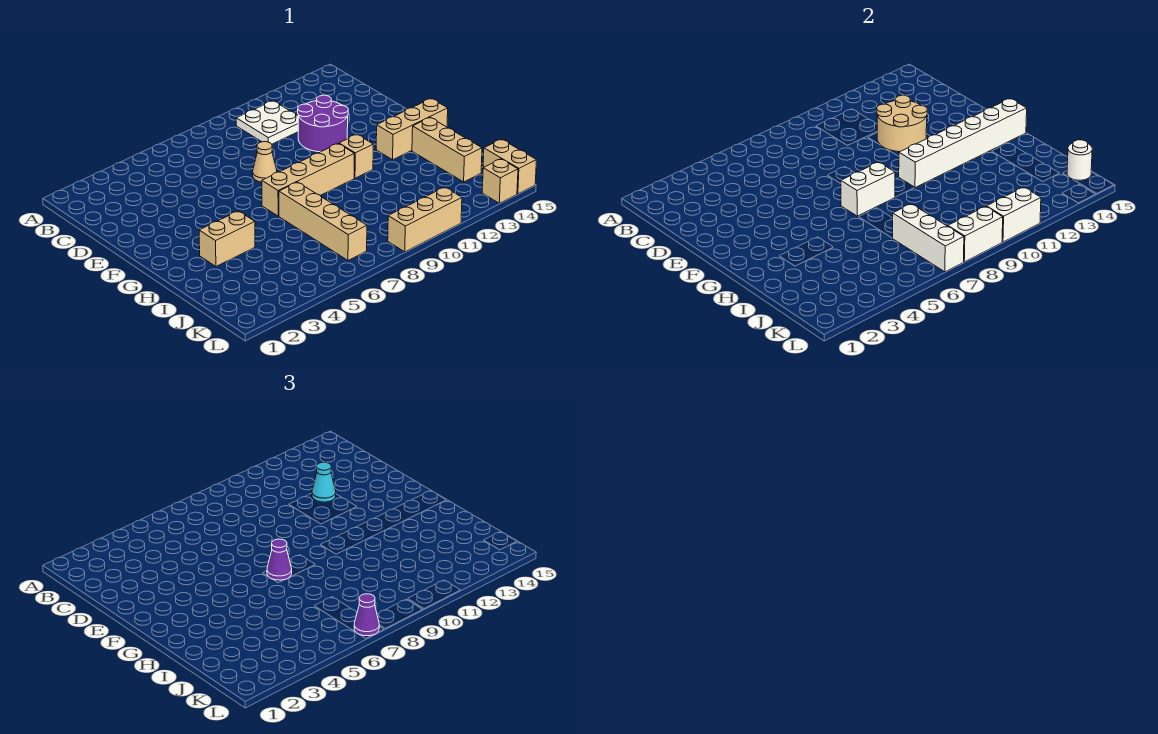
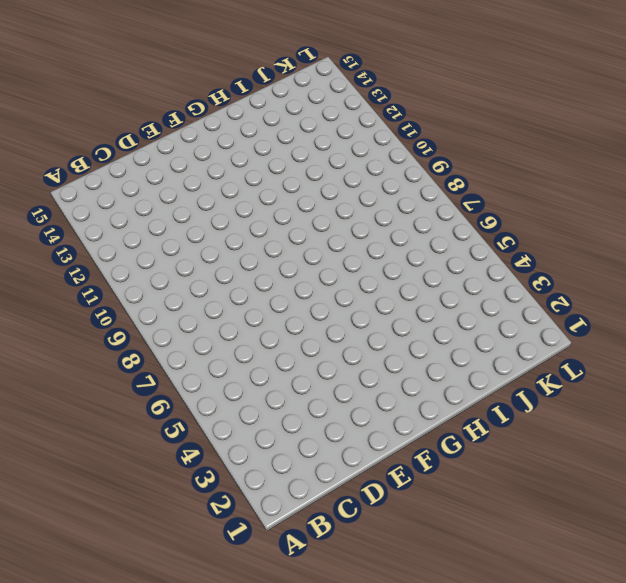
none -> white plate B10:C11 level 1
none -> purple round brick D11:E12 level 1
none -> tan cone E8 level 1

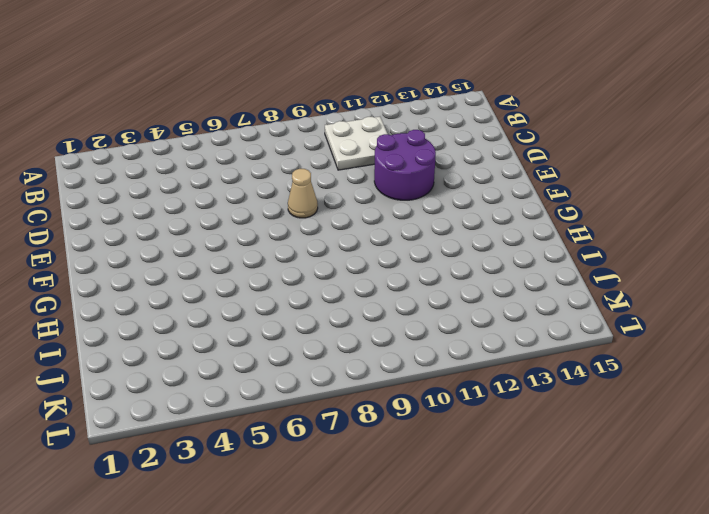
none -> tan brick G7:G10 level 1
none -> tan brick G11 level 1
none -> tan brick G13:G15 level 1

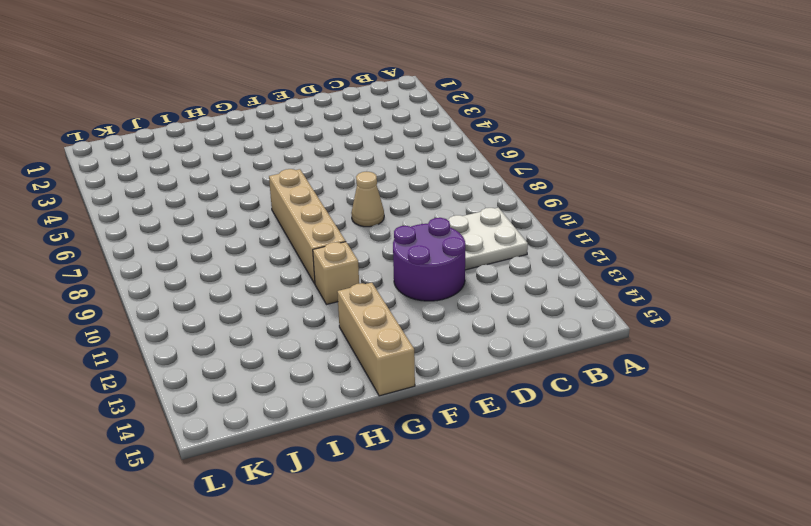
none -> tan brick H3:H4 level 1
none -> tan brick H7:K7 level 1
none -> tan brick H14:J14 level 1

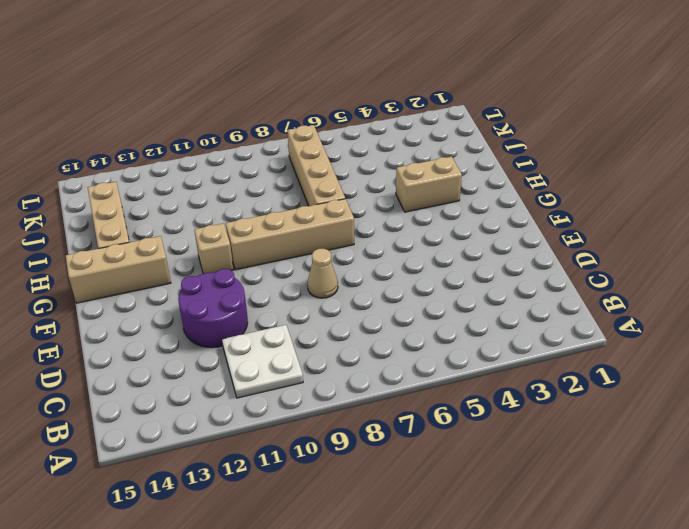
none -> tan brick K15:L15 level 1
none -> tan brick L9:L11 level 1
none -> tan brick L14 level 1

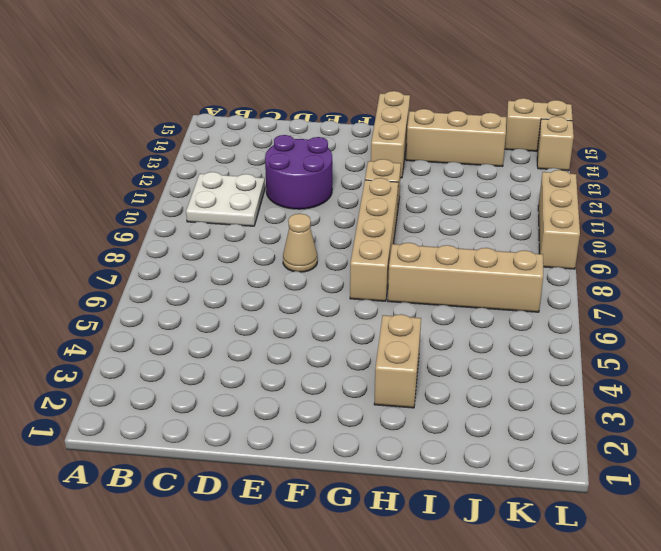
none -> tan round brick D11:E12 level 2
none -> white brick G7:G8 level 2
none -> white brick G10:G15 level 2

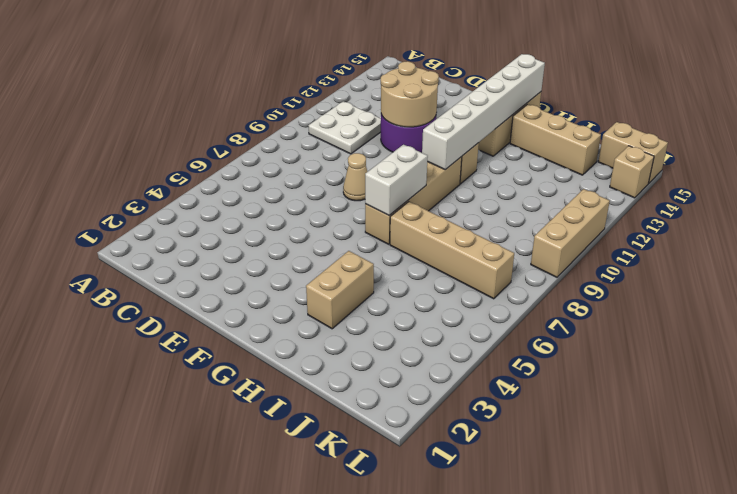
none -> white brick J7:L7 level 2
none -> white round brick K15 level 2
none -> white brick L8:L9 level 2

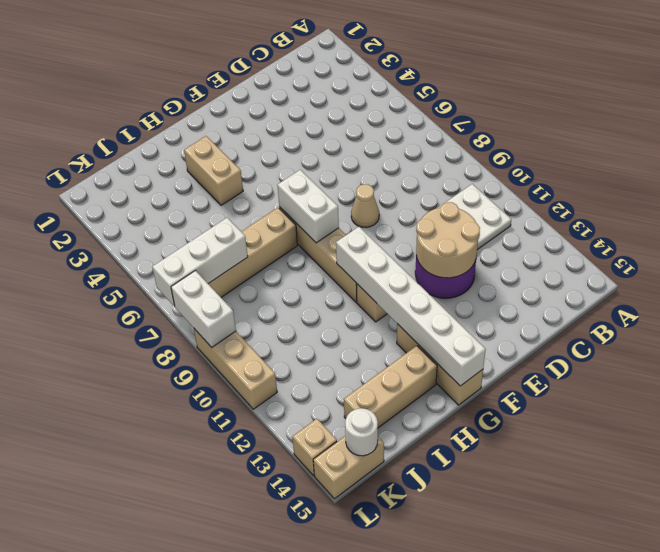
none -> white brick L10:L11 level 2
none -> cyan cone D12 level 3
none -> purple cone G7 level 3

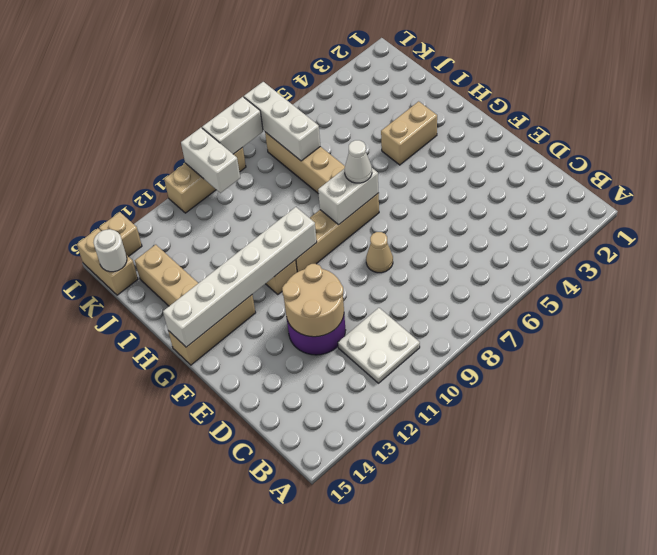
white cone G7 level 3 -> purple cone G7 level 3
white brick K10:L10 level 2 -> white brick L10:L11 level 2
none -> cyan cone D12 level 3
none -> purple cone L7 level 3

